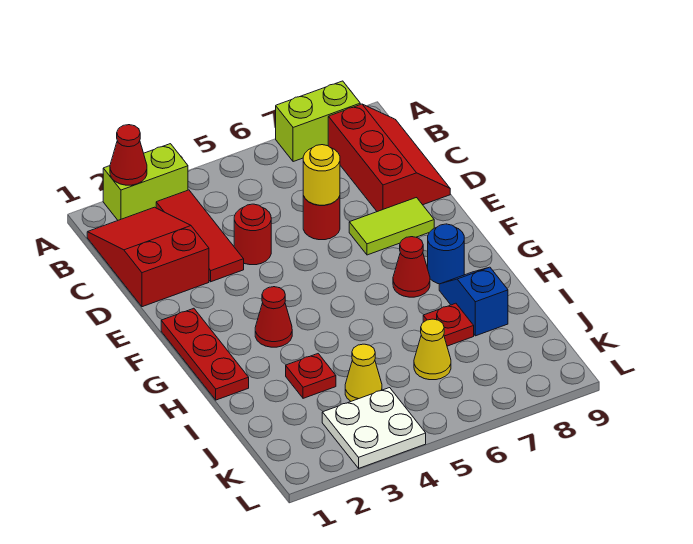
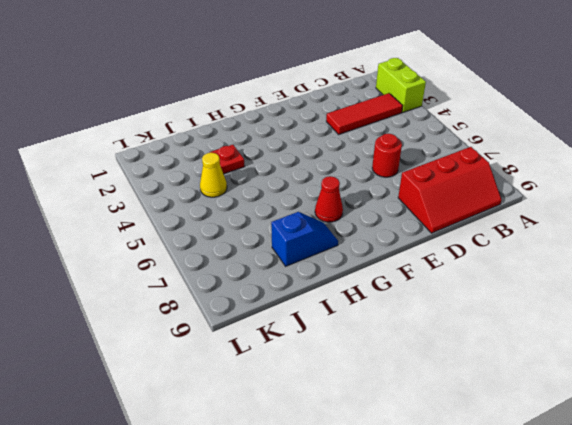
none -> lime brick A7:A8 level 1
none -> red slope B1:D2 level 1 top D
none -> red round brick D4 level 1

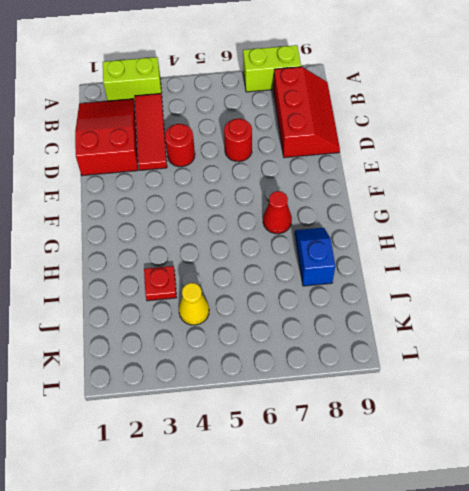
none -> lime tile E7:E8 level 1
none -> red plate F1:H1 level 1
none -> red cone G3 level 1

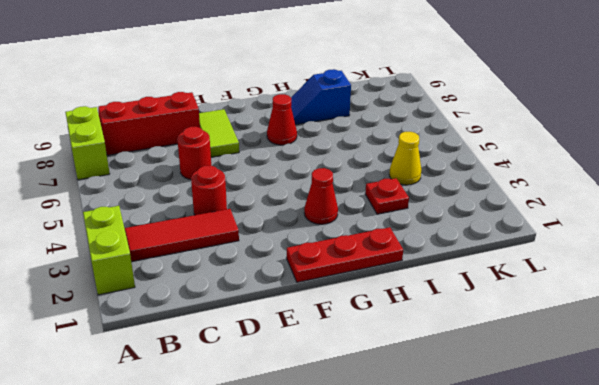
none -> red slope B1:D2 level 1 top D
none -> blue round brick G8 level 1
none -> red plate I7 level 1

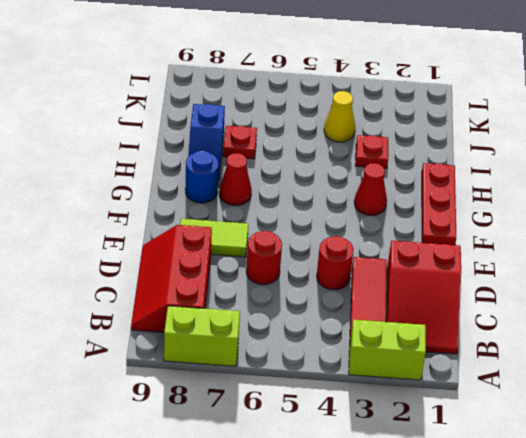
none -> yellow cone J6 level 1
none -> white plate K3:L4 level 1
none -> red cone A2 level 2

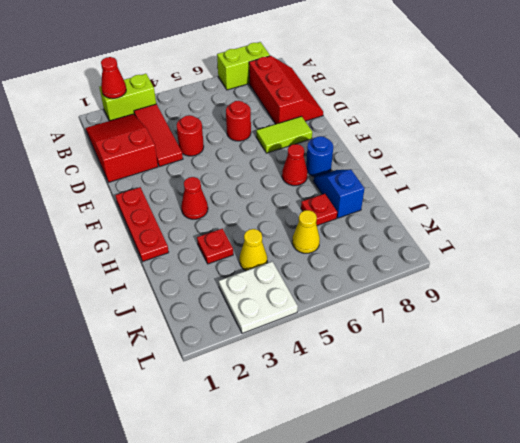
none -> yellow round brick D6 level 2

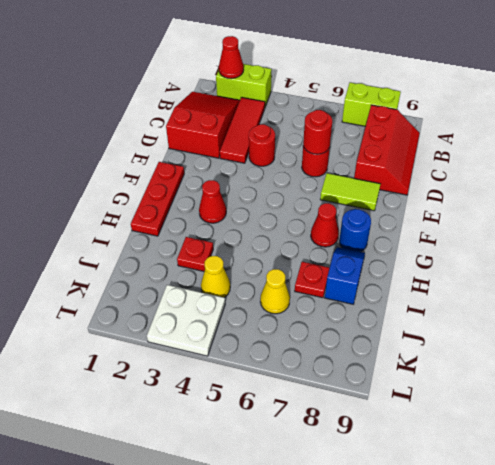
red round brick D6 level 2 -> yellow round brick D6 level 2

